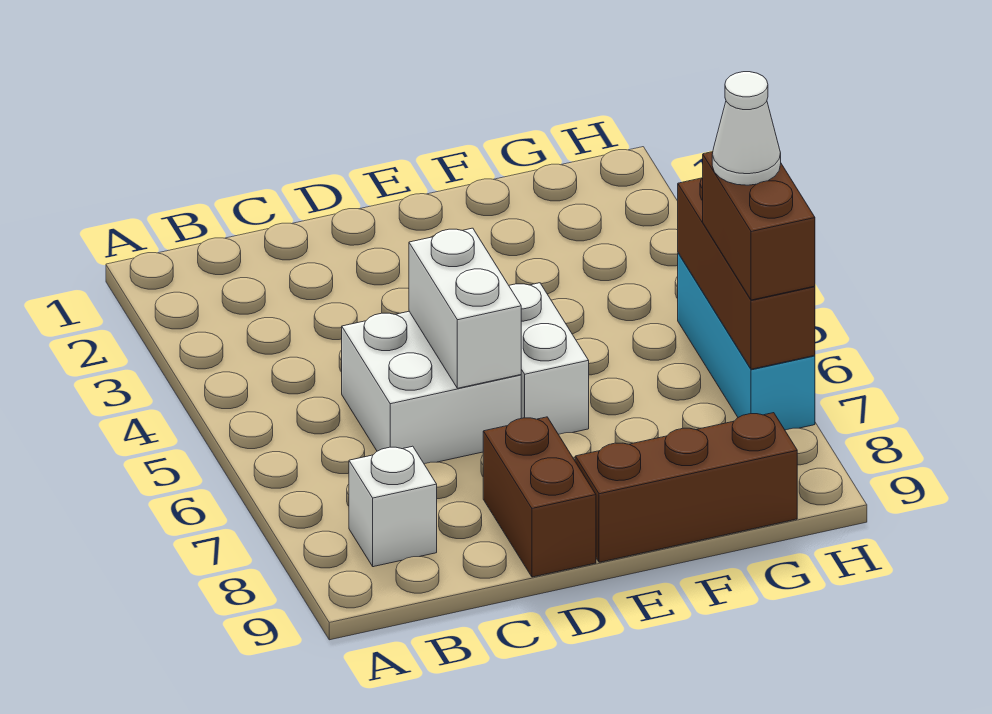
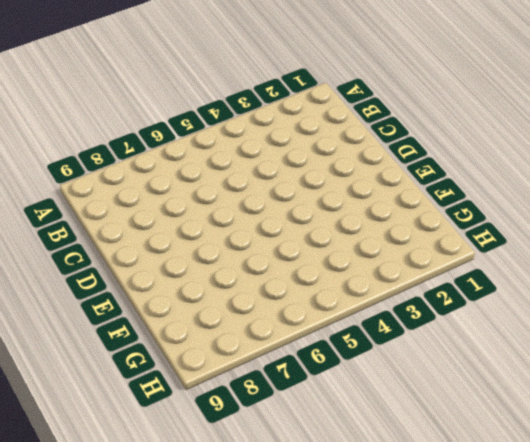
none -> white brick B8 level 1
none -> white brick C5:D6 level 1

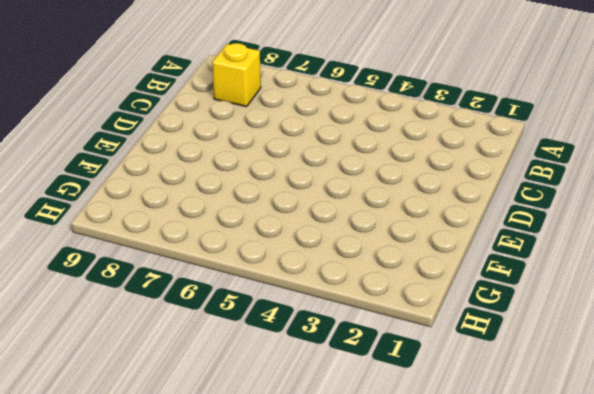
yellow brick B8 level 1 -> white brick B8 level 1
none -> white brick C5:D6 level 1
none -> brown brick D8:D9 level 1

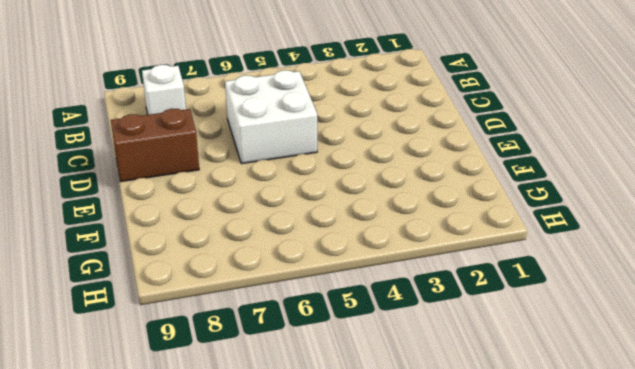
none -> white brick E5:E6 level 1
none -> brown brick E9:G9 level 1

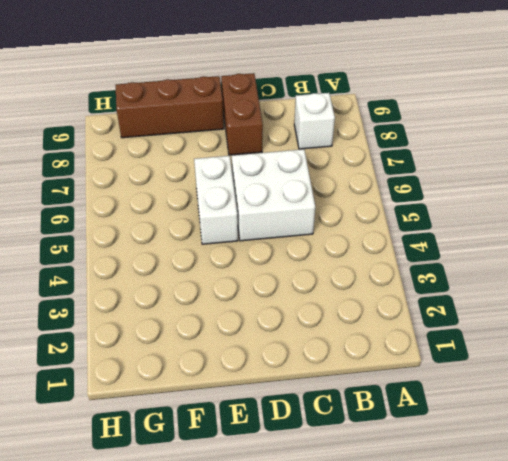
none -> cyan brick H5:H7 level 1
none -> white brick D5:D6 level 2

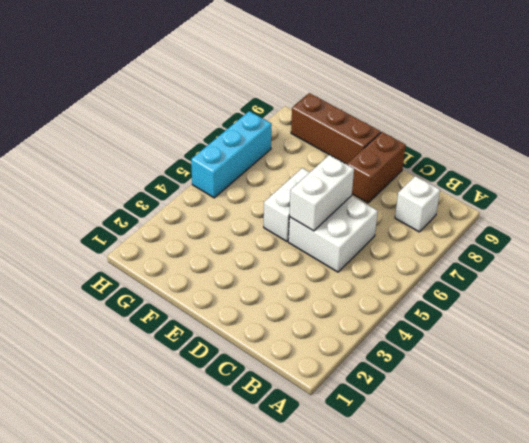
none -> brown brick H5:H7 level 2
none -> brown brick H6:H7 level 3

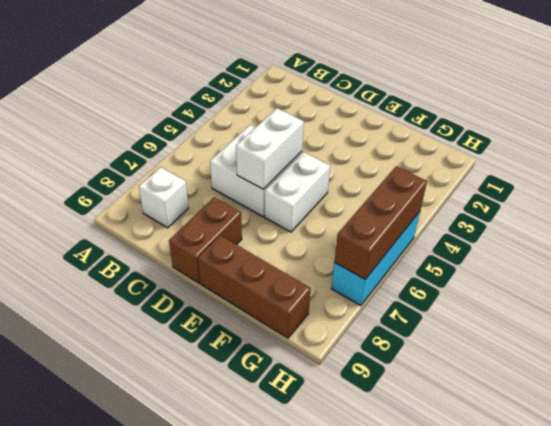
none -> brown brick H6:H7 level 3
none -> white cone H6 level 4

